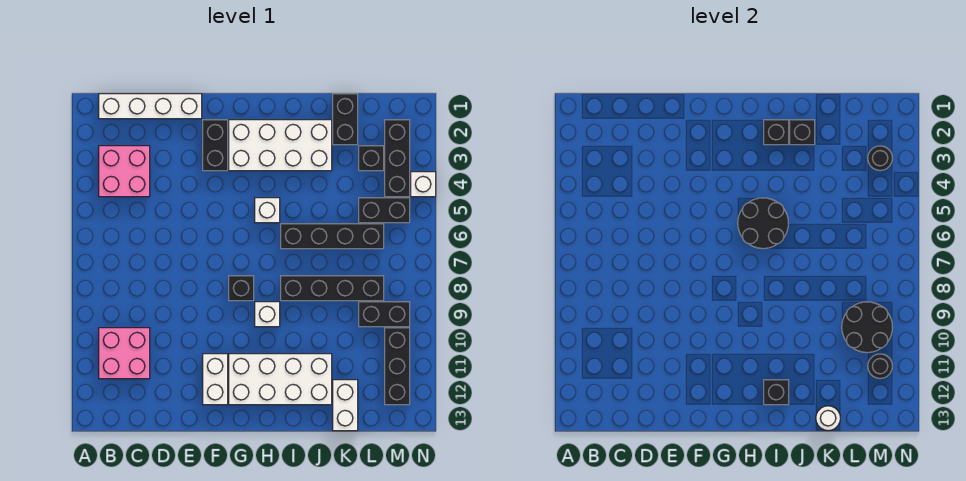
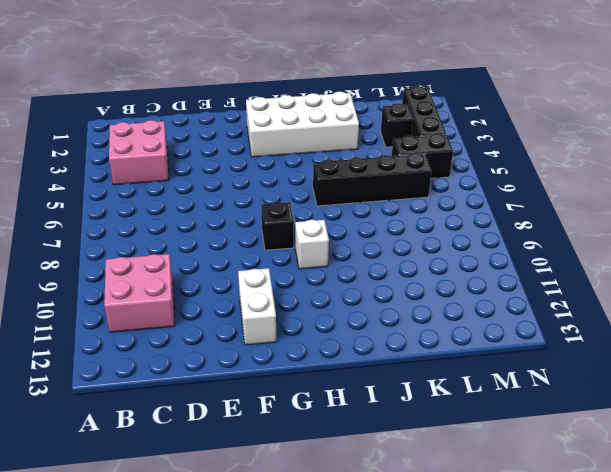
none -> white brick B1:E1 level 1
none -> black brick F2:F3 level 1
none -> white brick G11:J12 level 1

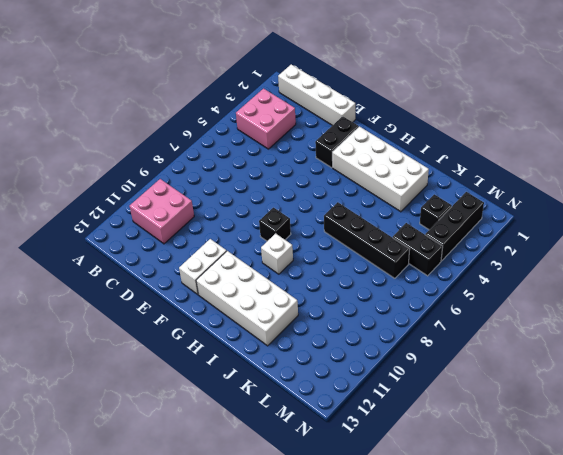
none -> white brick H5 level 1
none -> black brick I8:L8 level 1
none -> black brick K1:K2 level 1

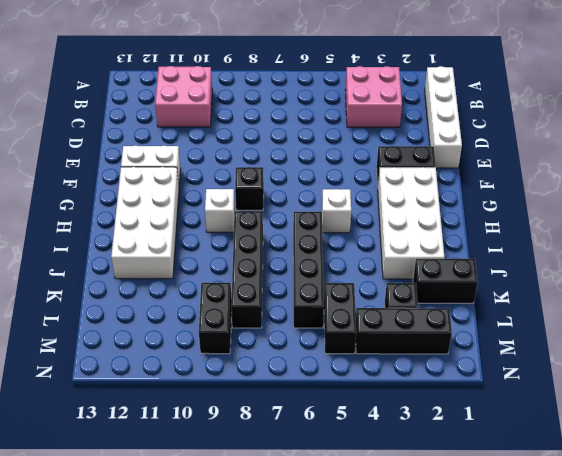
none -> white brick K12:K13 level 1
none -> black brick M10:M12 level 1
none -> white brick N4 level 1

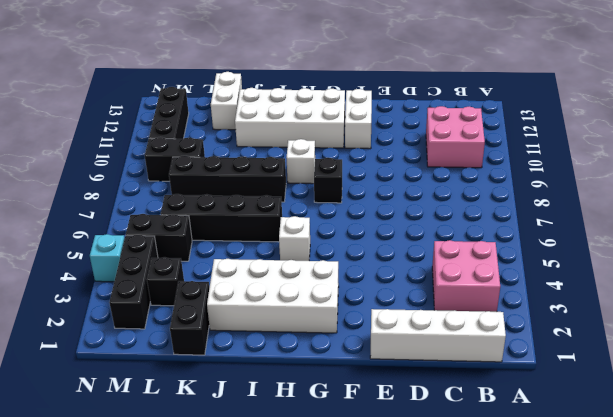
cyan brick N4 level 1 -> white brick N4 level 1
none -> black brick F2:F3 level 1
none -> black round brick H5:I6 level 2
none -> black brick I2 level 2

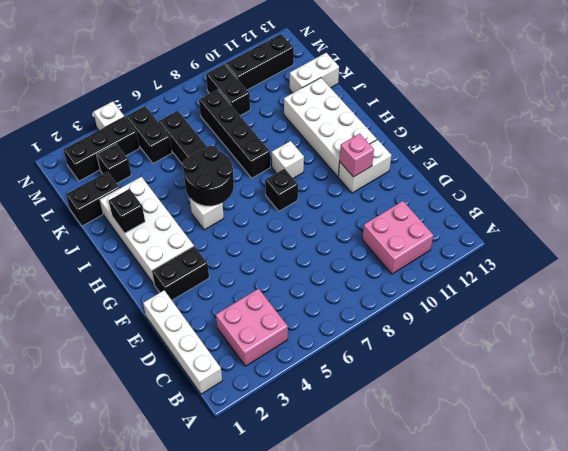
pink brick F11 level 2 -> none
none -> black brick I12 level 2
none -> black brick J2 level 2
none -> white round brick K13 level 2

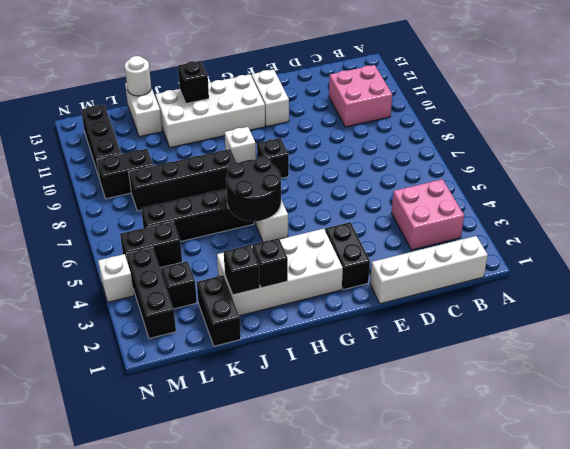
none -> black round brick L9:M10 level 2
none -> black round brick M3 level 2
none -> black round brick M11 level 2

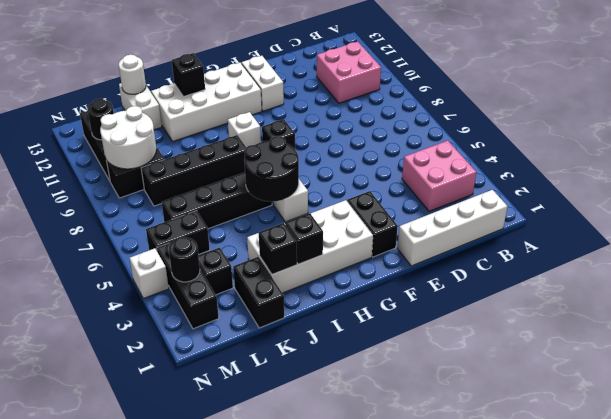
white round brick L9:M10 level 2 -> black round brick L9:M10 level 2

